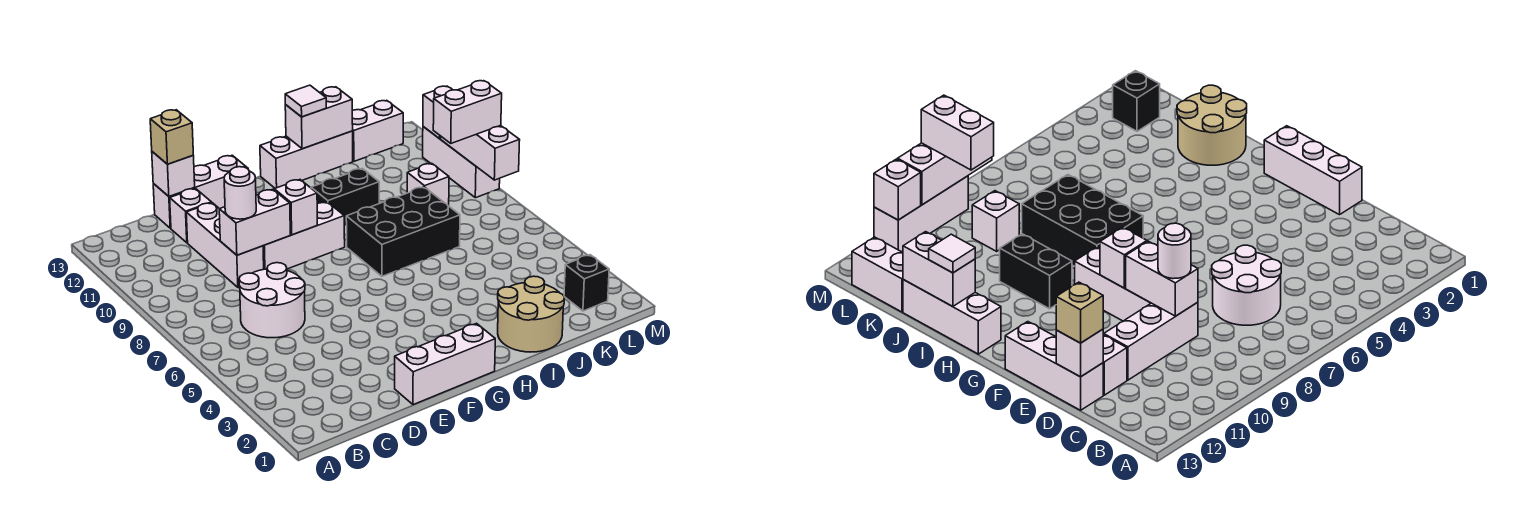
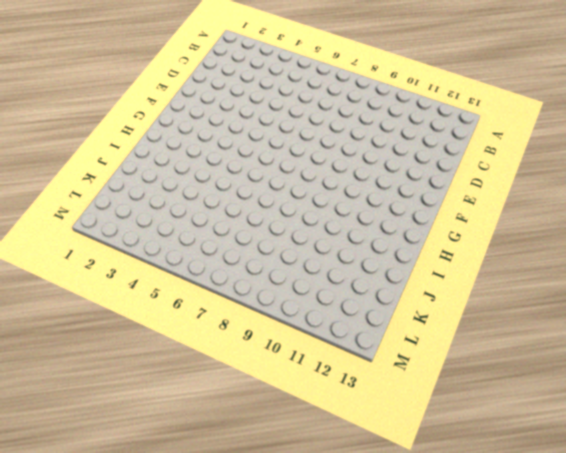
none -> white round brick C6:D7 level 1
none -> white brick D9:D11 level 1
none -> white brick D12 level 1

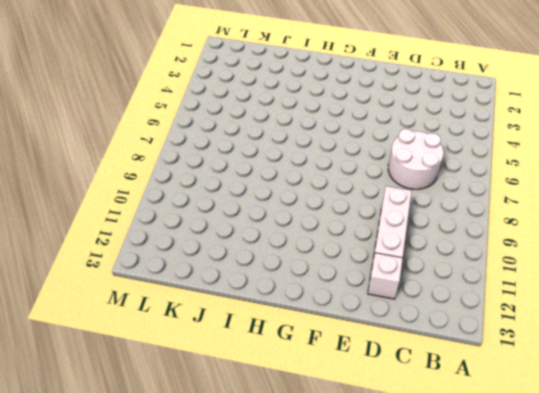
none -> white brick D13:F13 level 1
none -> white brick E1:G1 level 1
none -> white brick E9:G9 level 1

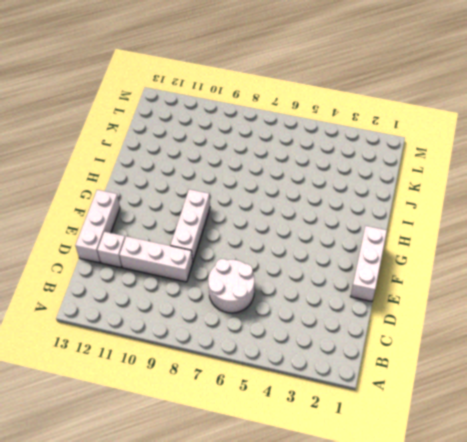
none -> black brick H7:J8 level 1
none -> black brick H10:I10 level 1
none -> white brick H13:J13 level 1

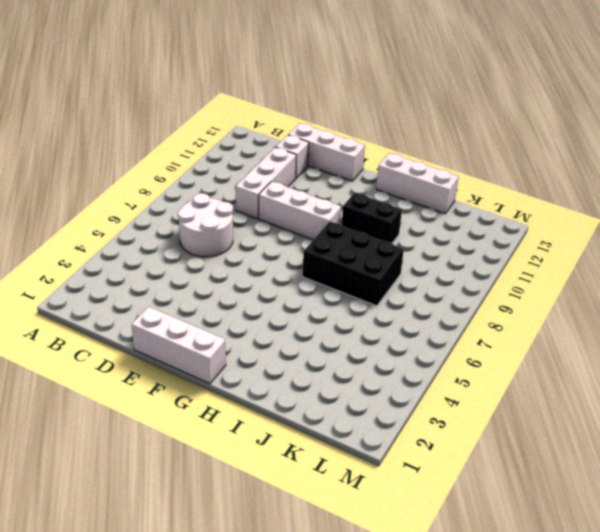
none -> tan round brick I1:J2 level 1
none -> white brick K9 level 1
none -> white brick K13:L13 level 1

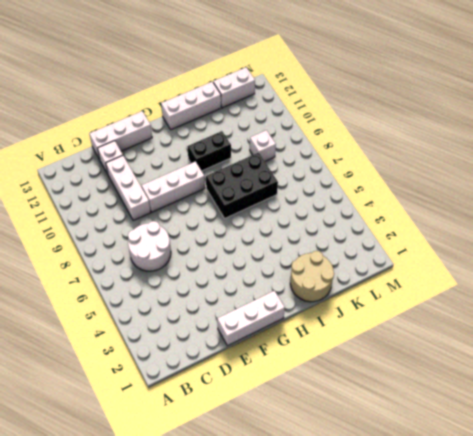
none -> black brick L2 level 1
none -> white brick M9:M11 level 1
none -> white brick D9:E9 level 2

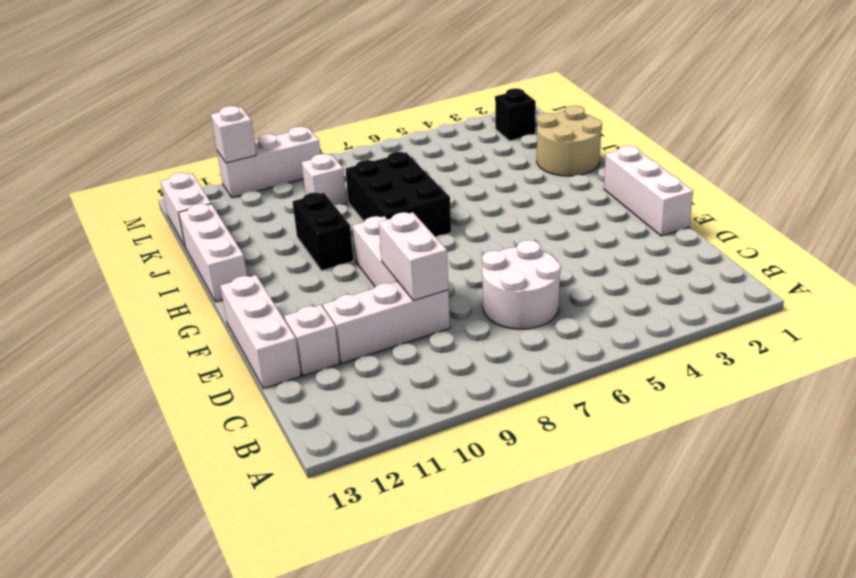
none -> white brick D13 level 2
none -> white brick F9 level 2
none -> white brick I13:J13 level 2

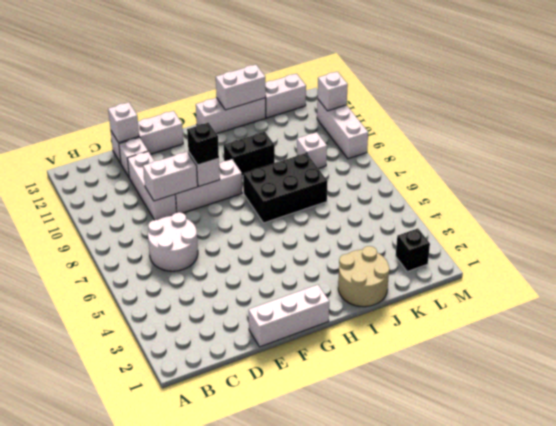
black brick F9 level 3 -> none
none -> white brick M8:M10 level 2
none -> white round brick D9 level 3
none -> tan brick D13 level 3

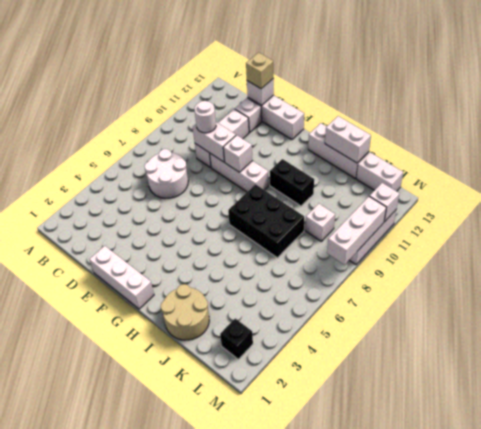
none -> white tile I13 level 3
none -> white brick L9:M9 level 3

